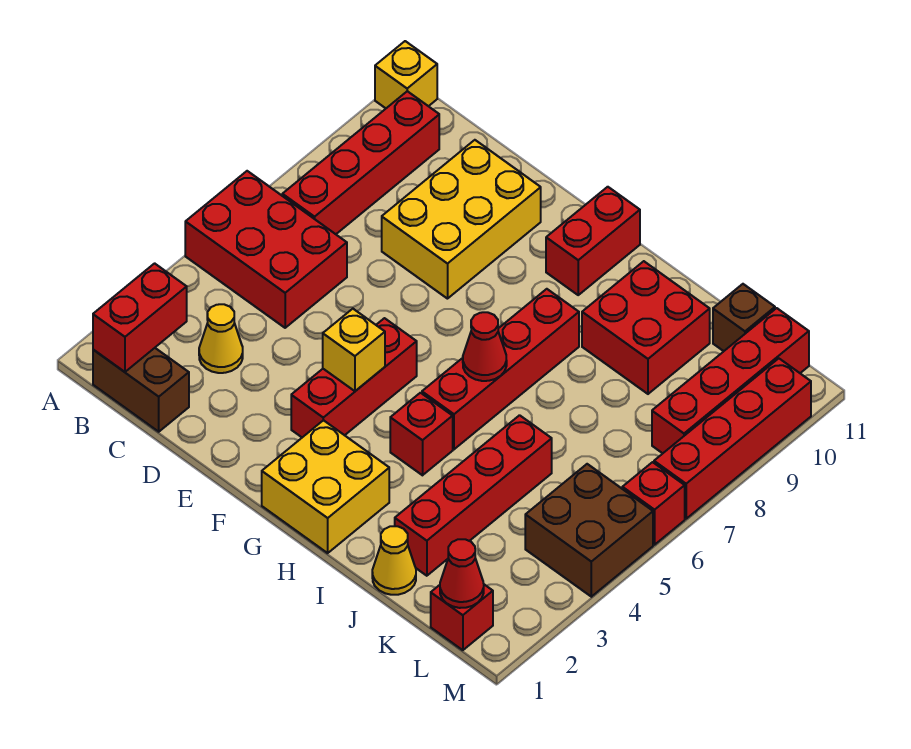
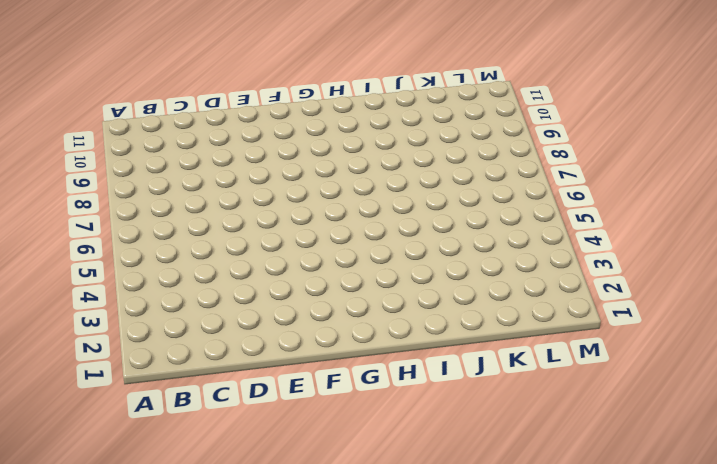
none -> red brick A5:C6 level 1
none -> yellow brick A11 level 1
none -> brown brick B1:C1 level 1

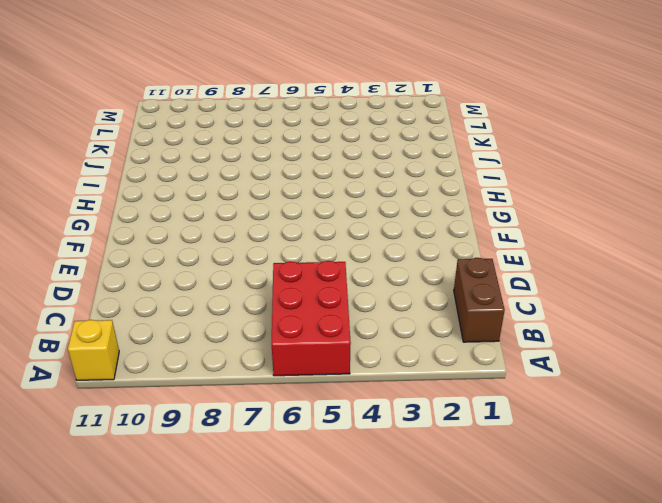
none -> red brick B7:B10 level 1
none -> yellow cone C3 level 1
none -> yellow brick D8:E10 level 1

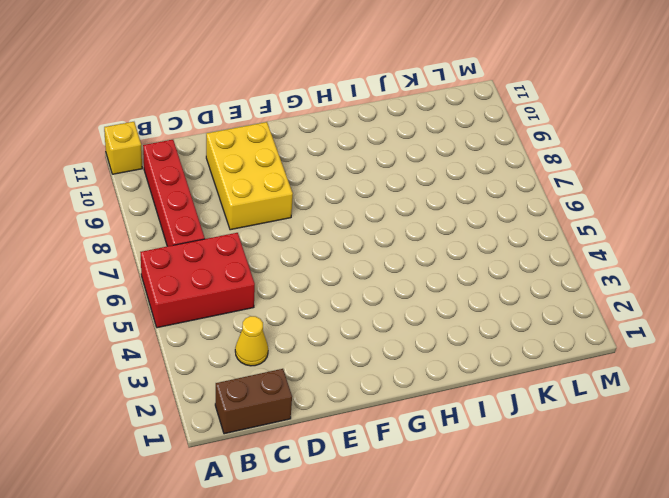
none -> red brick F3:F5 level 1
none -> yellow brick G1:H2 level 1
none -> red brick G10:G11 level 1

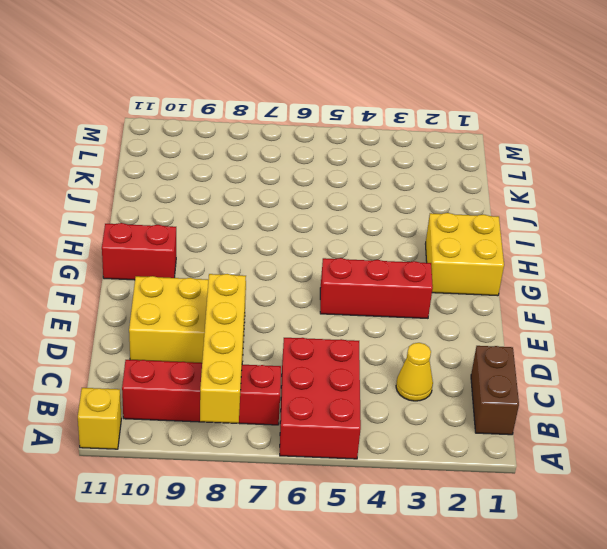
yellow brick A8:D8 level 2 -> none
none -> red brick H4 level 1
none -> red brick H5:H8 level 1
none -> red brick I9:J10 level 1

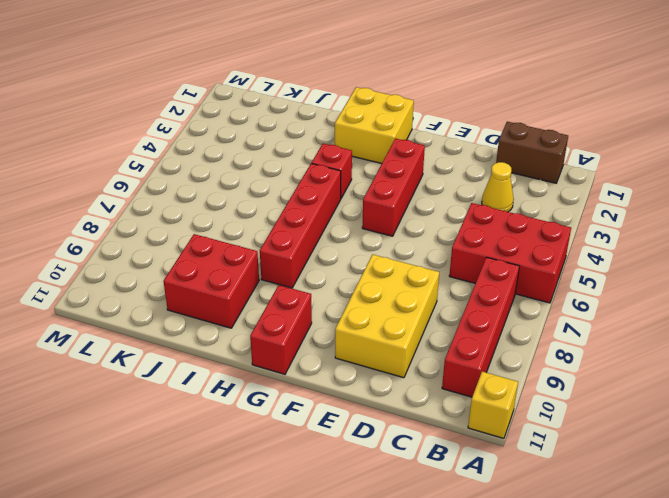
none -> yellow cone J1 level 1
none -> red brick J2:J5 level 1
none -> brown brick K11 level 1

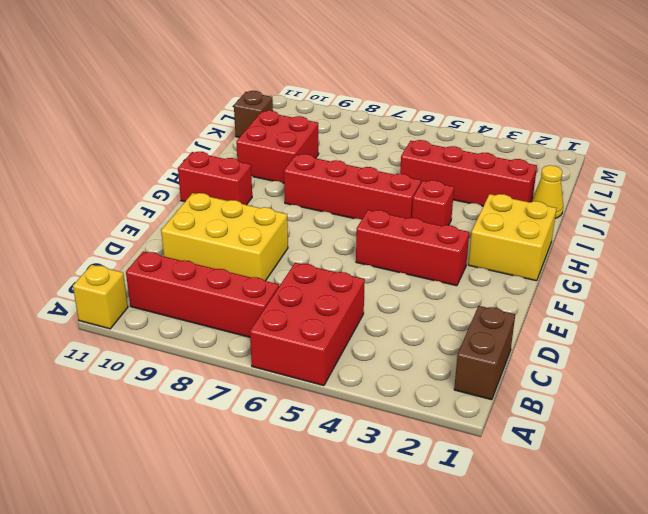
none -> yellow cone C3 level 1
none -> red brick L1 level 1
none -> brown brick L4:M5 level 1

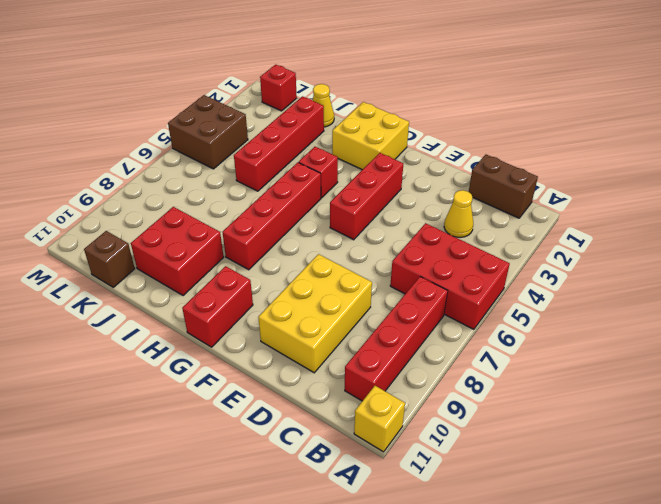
none -> red brick L8:L11 level 1
none -> red brick M6 level 1
none -> red brick M7:M10 level 1

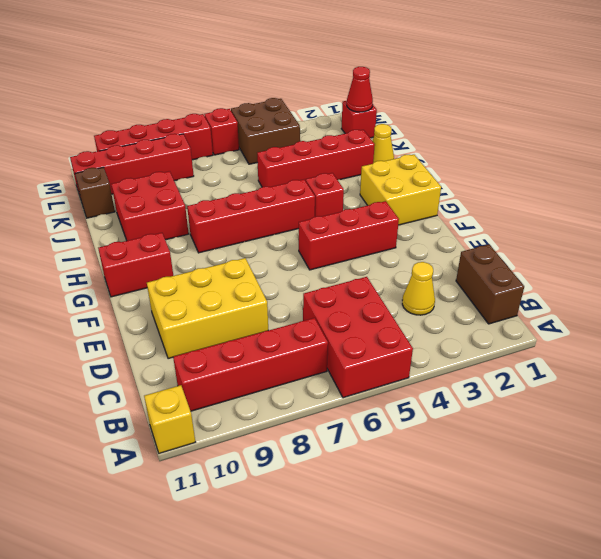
none -> red brick B1:B2 level 2
none -> yellow brick F4 level 2
none -> red cone H6 level 2

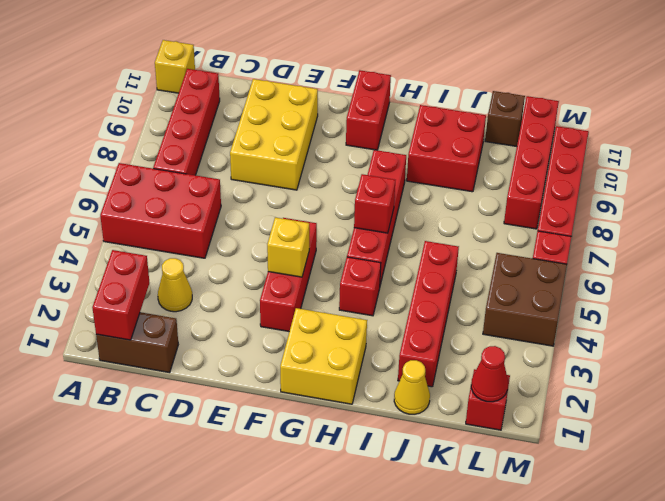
red brick H6 level 2 -> red cone H6 level 2

